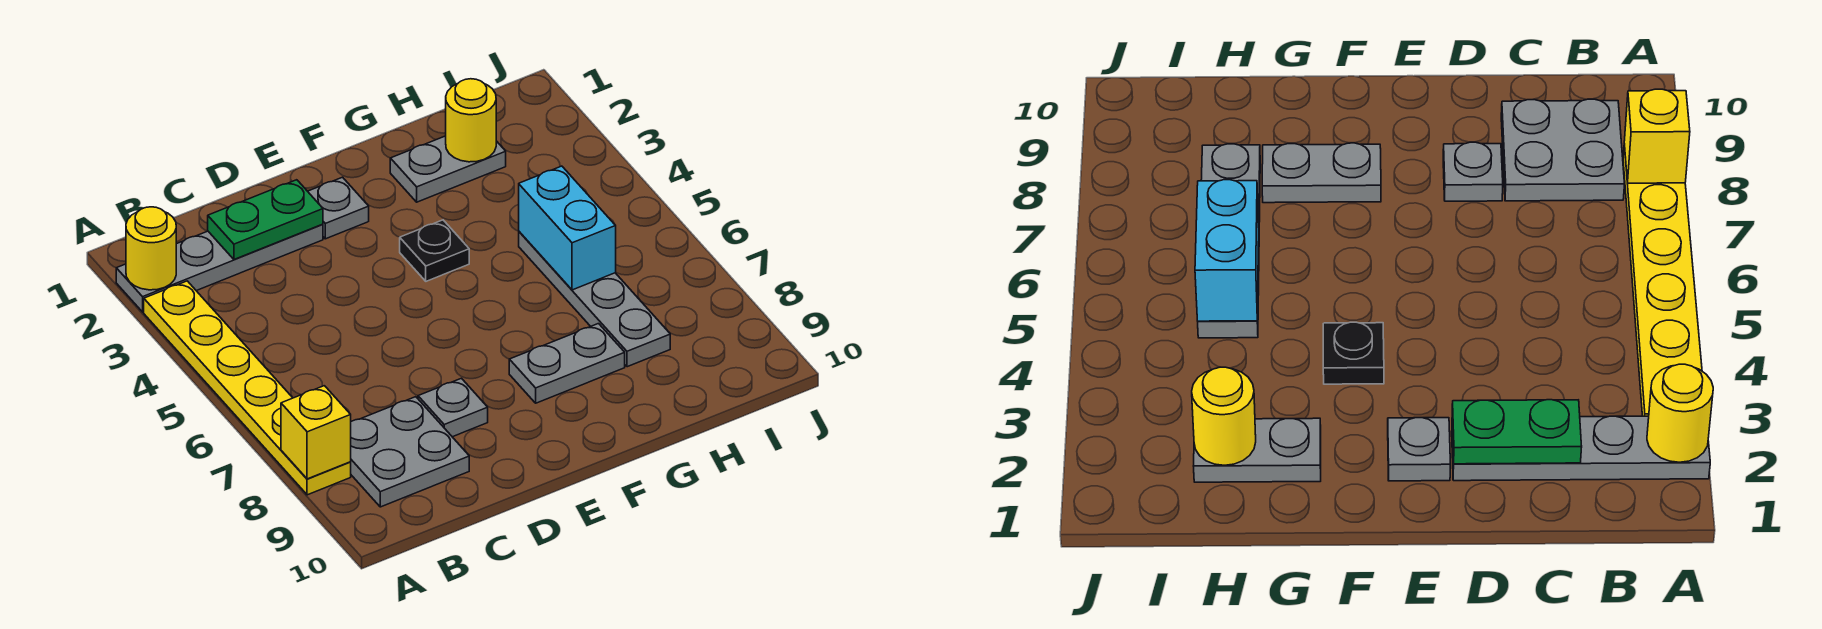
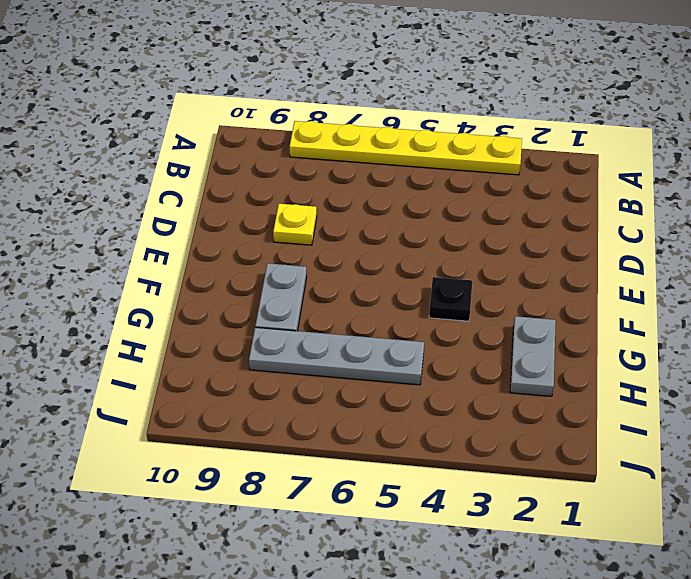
yellow plate D8 level 1 -> grey plate D8 level 1
none -> grey plate A2:D2 level 1
none -> grey plate B8:C9 level 1
none -> grey plate E2 level 1

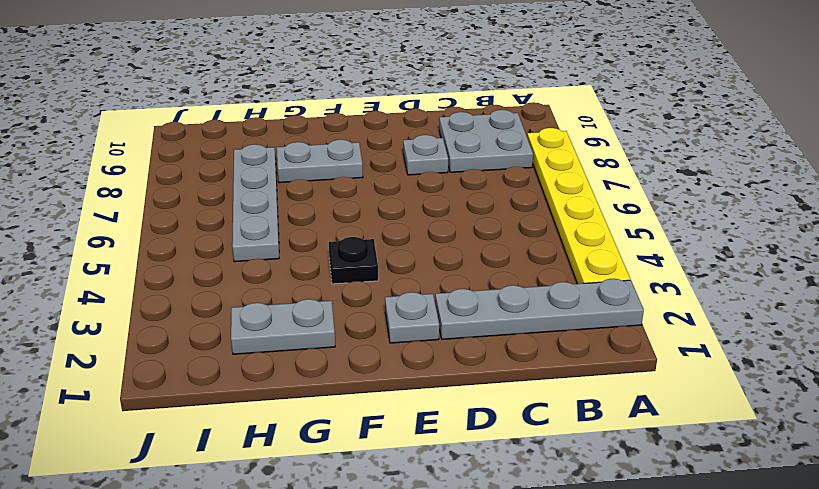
none -> yellow round brick A2 level 2
none -> yellow brick A8 level 2
none -> green plate C2:D2 level 2

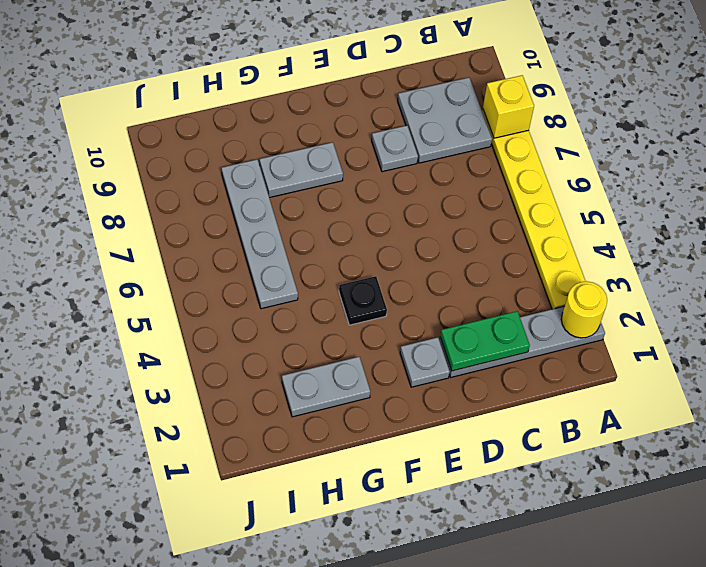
none -> yellow round brick H2 level 2
none -> cyan brick H5:H6 level 2

